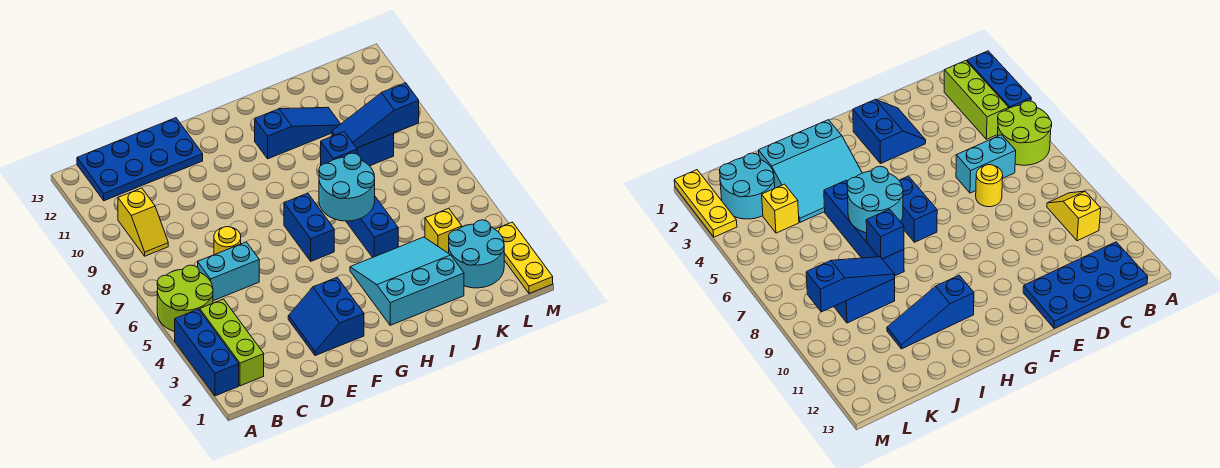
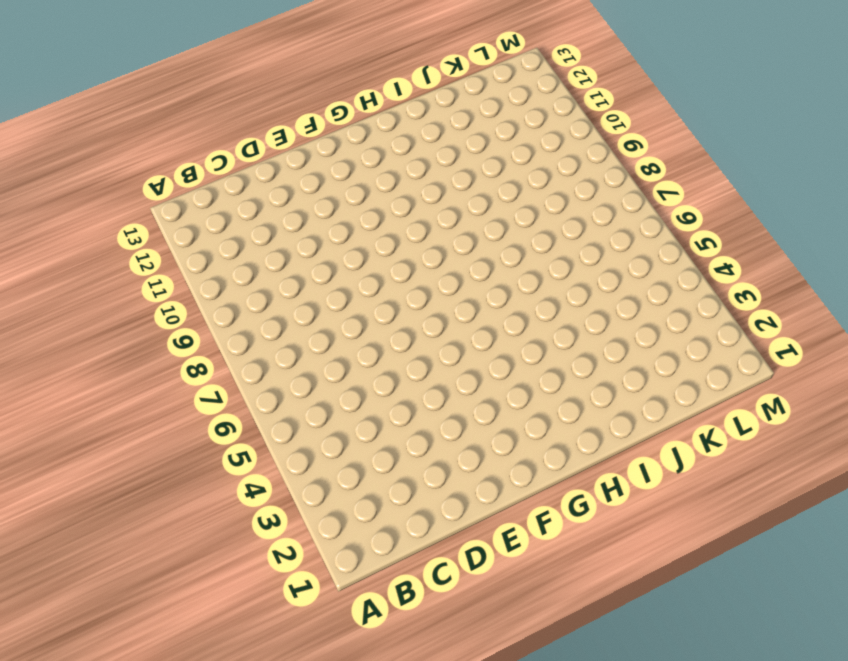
none -> blue brick A2:A4 level 1
none -> lime round brick A5:B6 level 1
none -> lime brick B2:B4 level 1

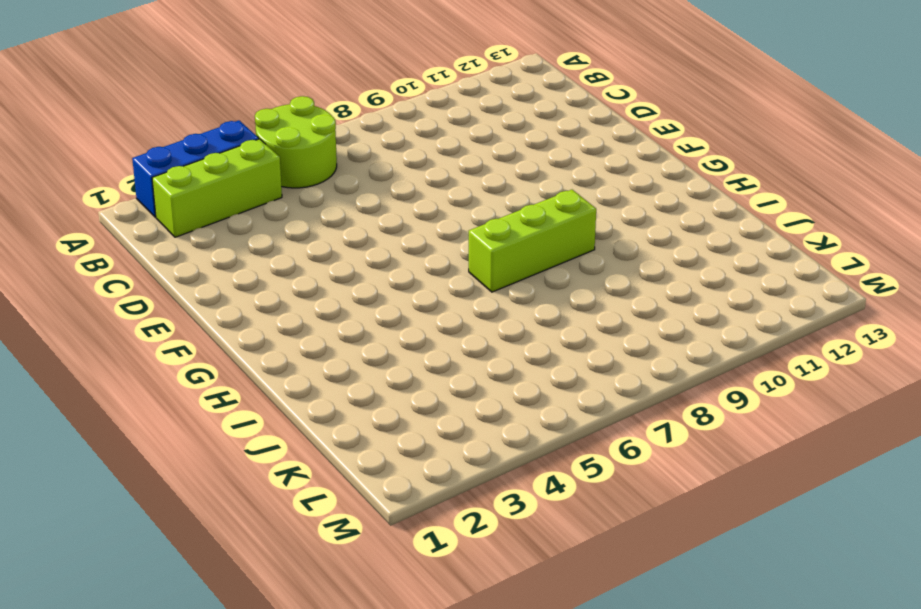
lime brick H7:H9 level 1 -> none
none -> yellow slope B9:B10 level 1 top 10
none -> blue plate B12:E13 level 1
none -> cyan brick C6:D6 level 1

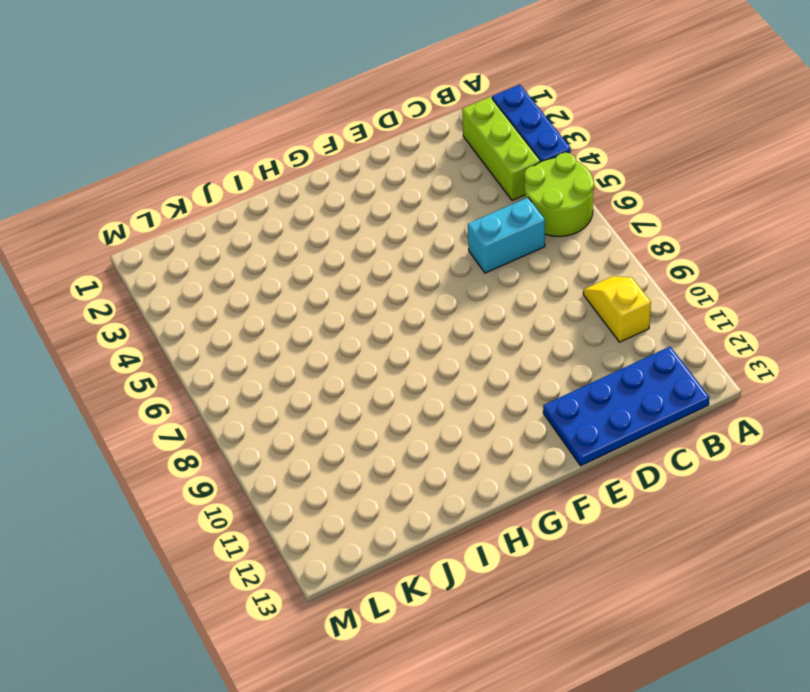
none -> yellow round brick D7 level 1
none -> blue slope E2:F3 level 1 top F
none -> blue brick G6:G7 level 1

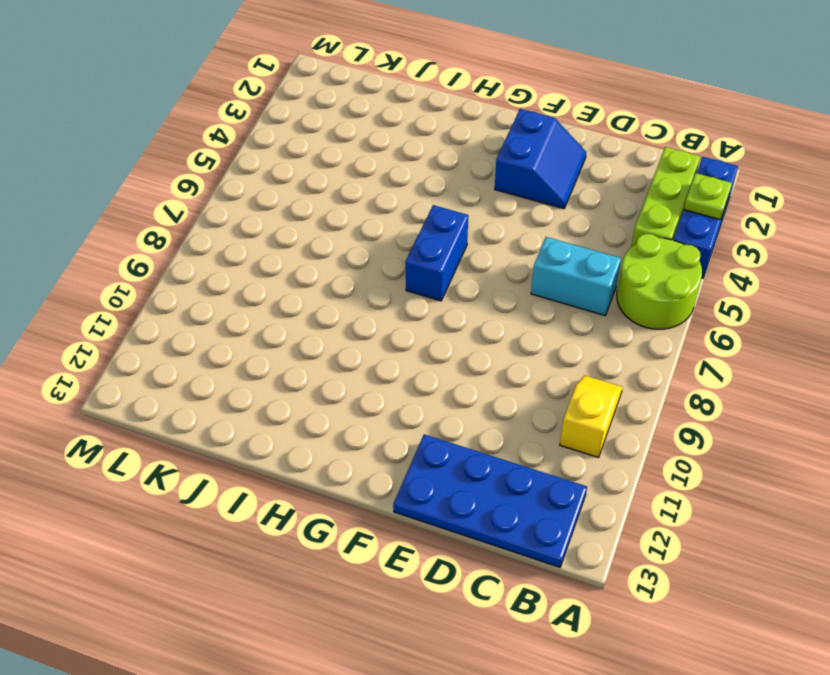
lime plate A3 level 2 -> none
none -> yellow round brick D7 level 1
none -> cyan slope H2:J4 level 1 top 2
none -> blue slope H11:J11 level 1 top H

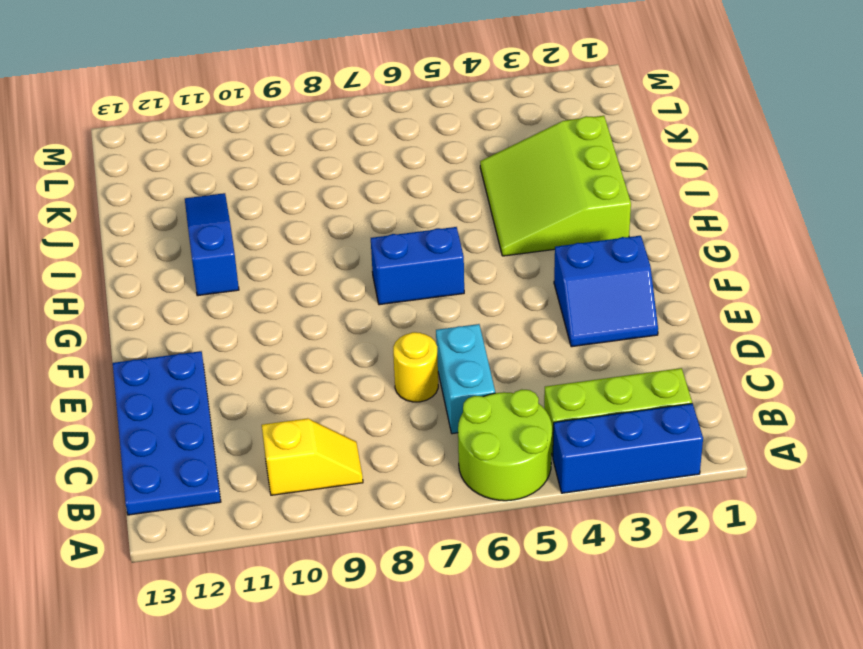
lime slope H2:J4 level 1 top 2 -> cyan slope H2:J4 level 1 top 2
none -> blue brick I5:I8 level 1
none -> blue brick J9:K9 level 1
none -> cyan round brick K2:L3 level 1

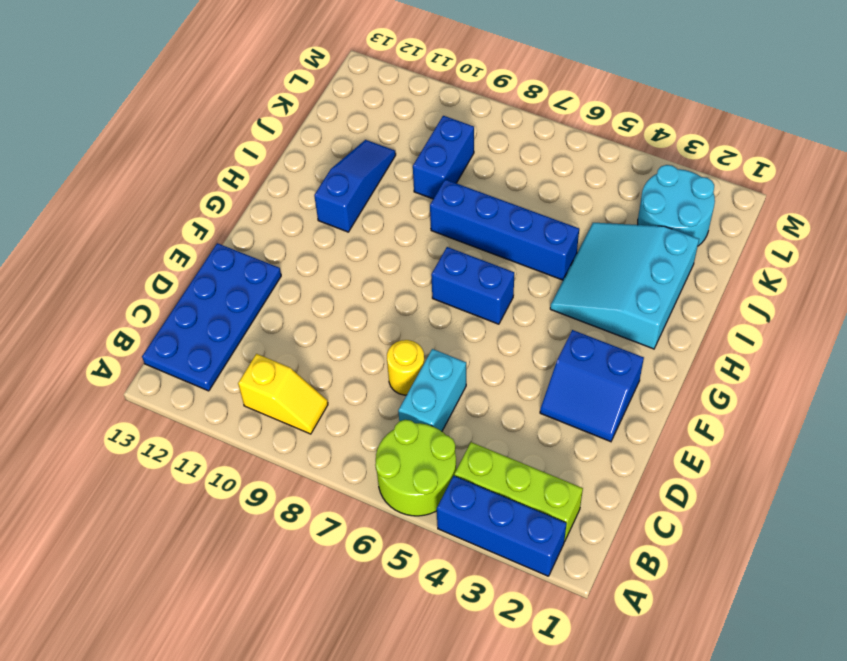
none -> yellow brick K4 level 1
none -> yellow plate M1:M3 level 1
none -> cyan round brick H6:I7 level 2

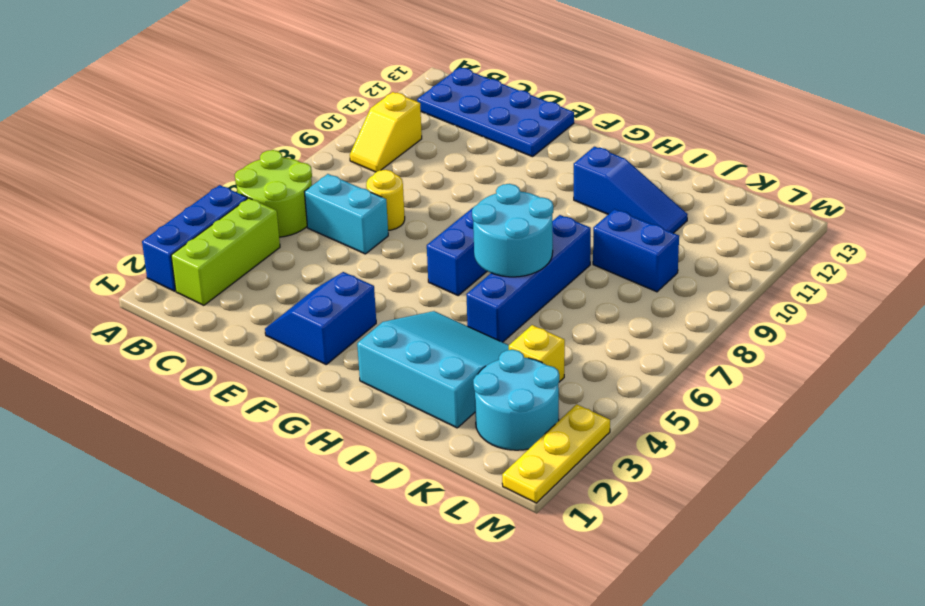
none -> blue brick I8 level 2
none -> blue slope J9:L9 level 2 top L

